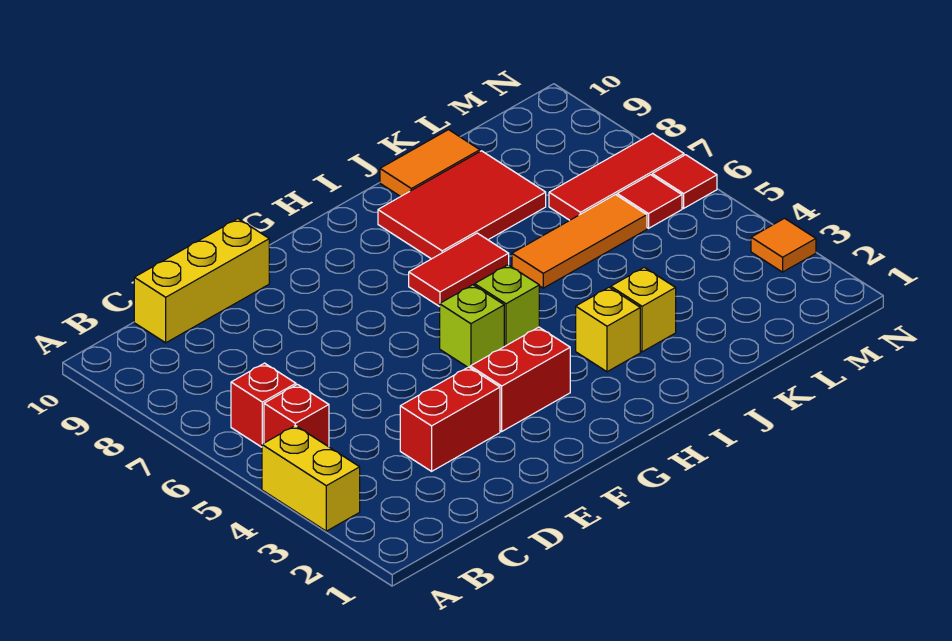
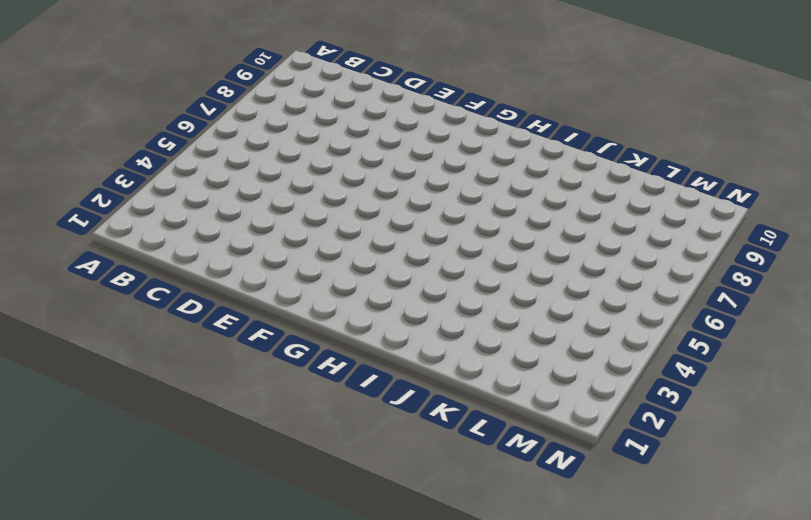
none -> yellow brick A3:A4 level 1
none -> red brick B5 level 1
none -> red brick B6 level 1

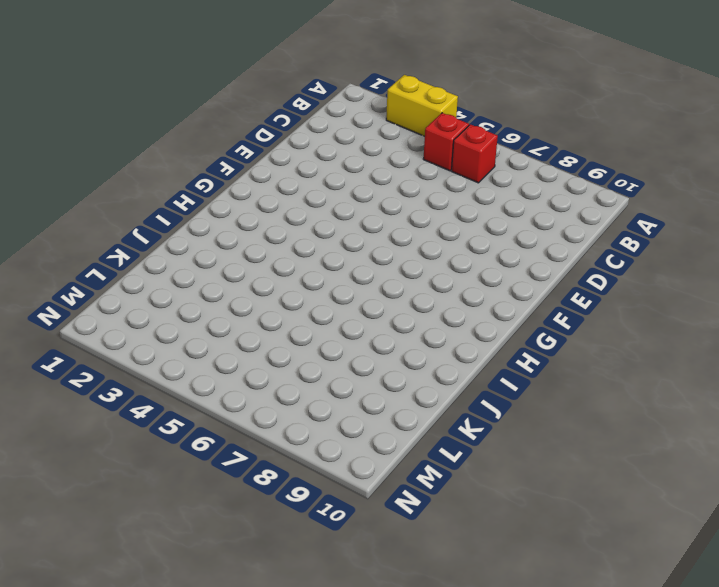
none -> yellow brick C10:E10 level 1
none -> red brick D3:E3 level 1
none -> red brick F3:G3 level 1

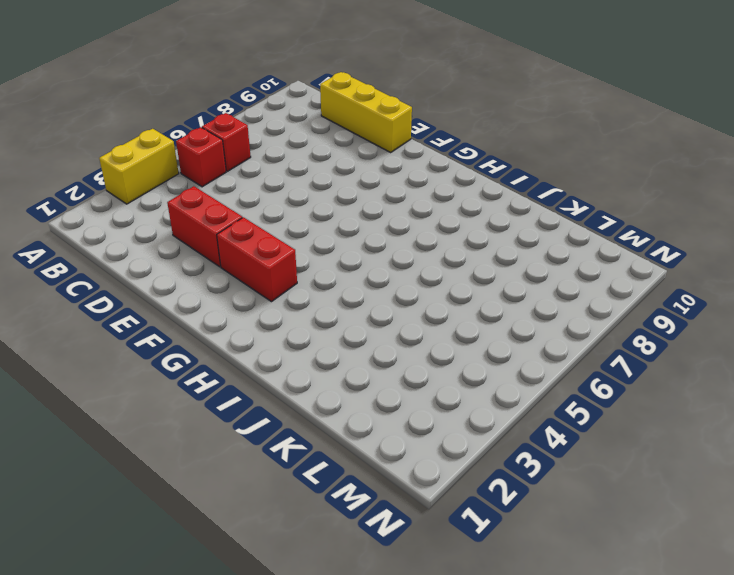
none -> lime brick G5 level 1
none -> lime brick H5 level 1
none -> red tile H7:I7 level 1

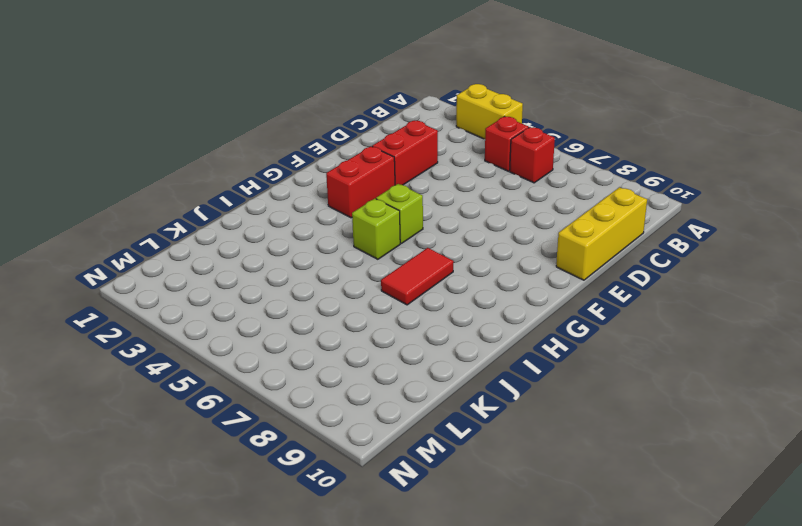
none -> yellow brick I3 level 1
none -> red tile I8:K9 level 1
none -> yellow brick J3 level 1

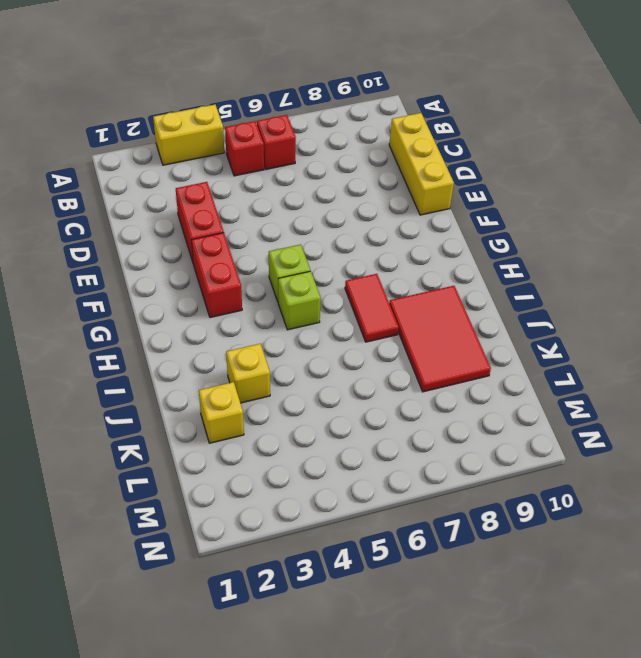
yellow brick K2 level 1 -> yellow brick I3 level 1
none -> orange tile J6:L6 level 1
none -> orange tile J10:K10 level 1
none -> red tile L7:N7 level 1

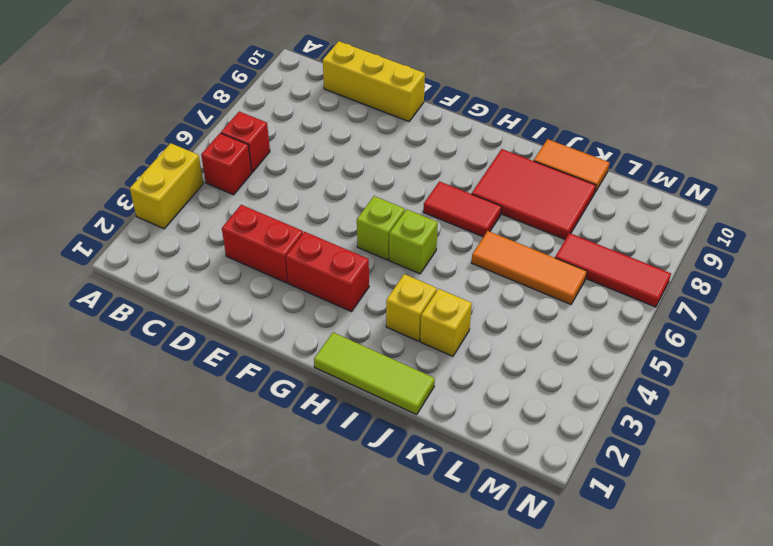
lime tile H1:J1 level 1 -> none
none -> red tile M6 level 1
none -> orange tile N3 level 1
none -> red tile N6 level 1

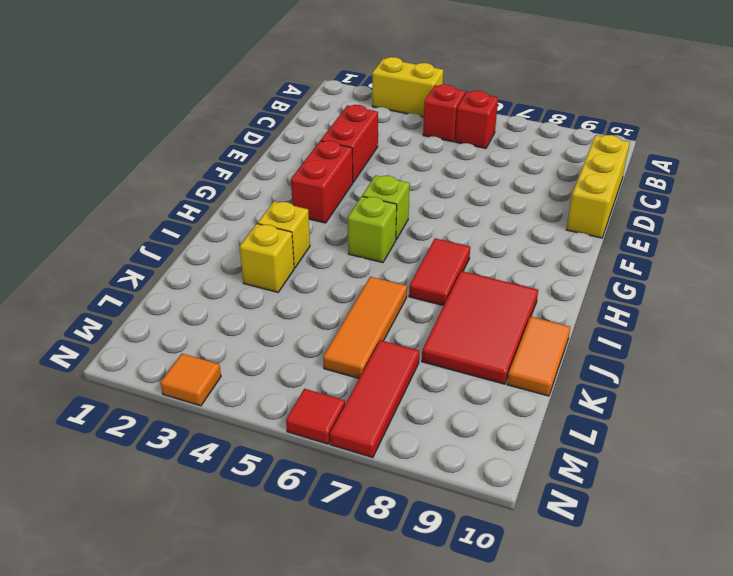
none -> red tile M6 level 1

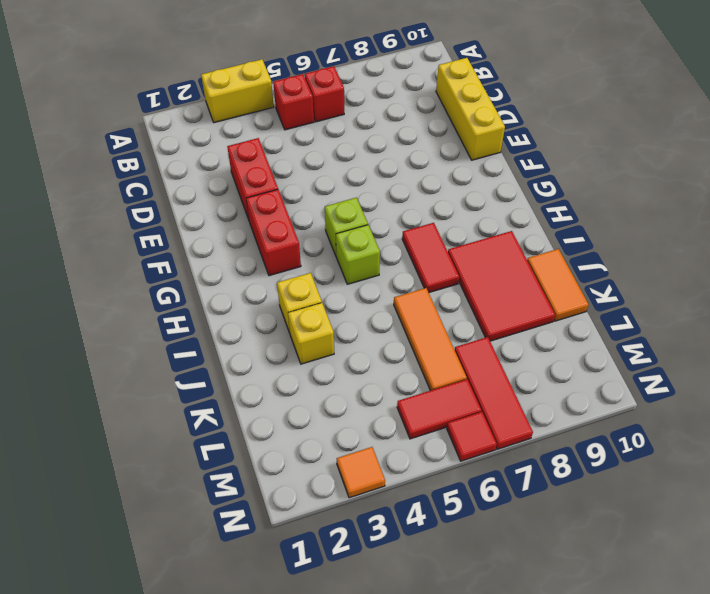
red tile M5:M6 level 1 -> red tile M6 level 1

